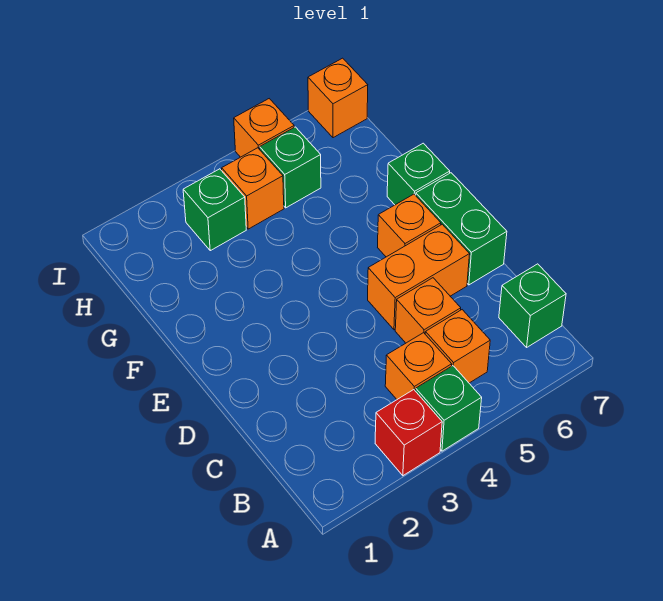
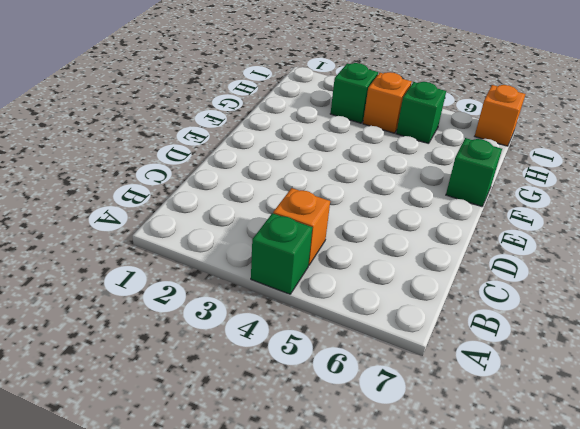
none -> red brick A3 level 1
none -> orange brick B5 level 1
none -> green brick B7 level 1

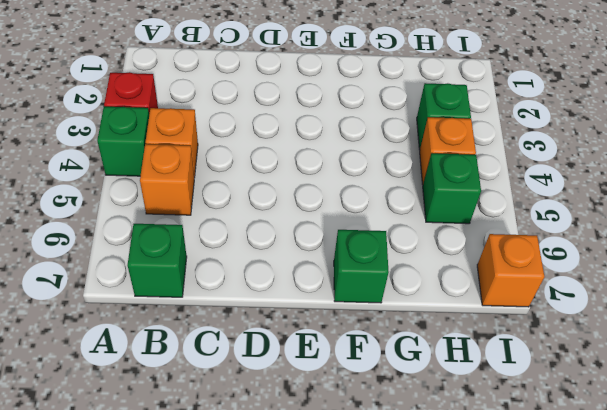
none -> orange brick C5 level 1
none -> orange brick D5:D6 level 1
none -> green brick D7:E7 level 1

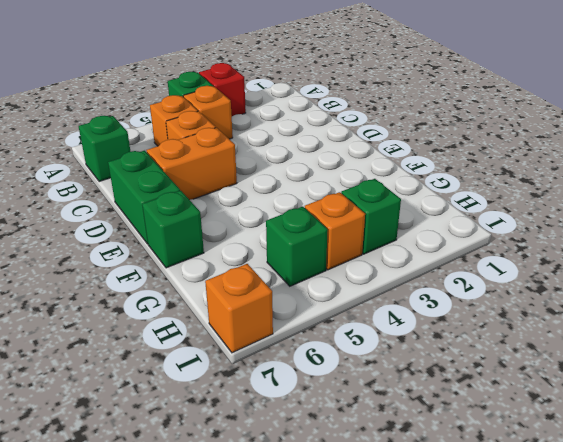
none -> orange brick E6 level 1
none -> orange brick I5 level 1

